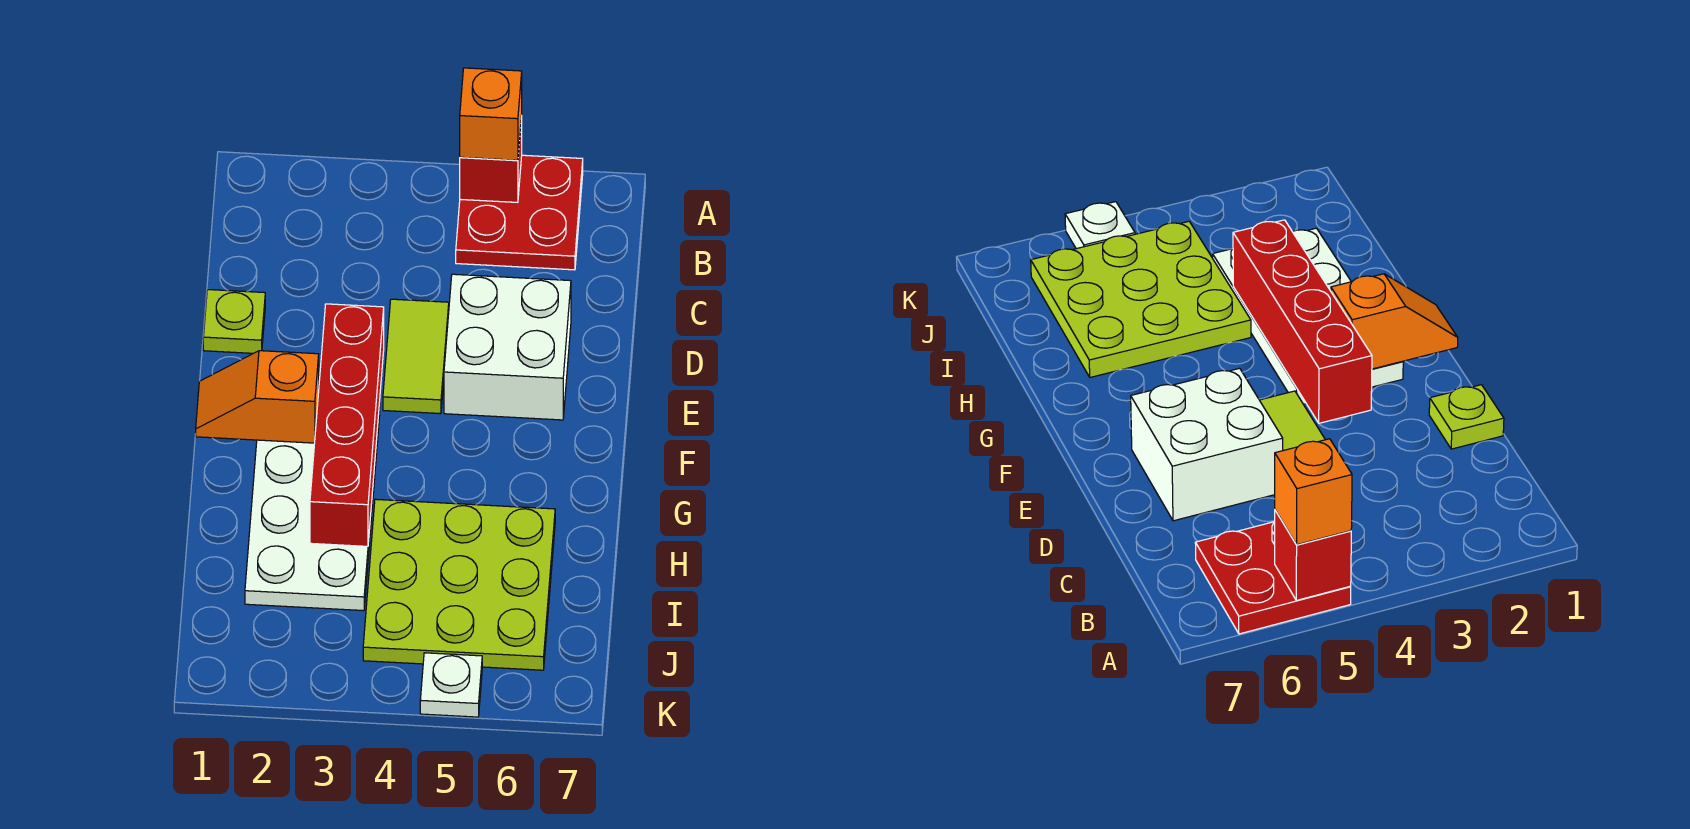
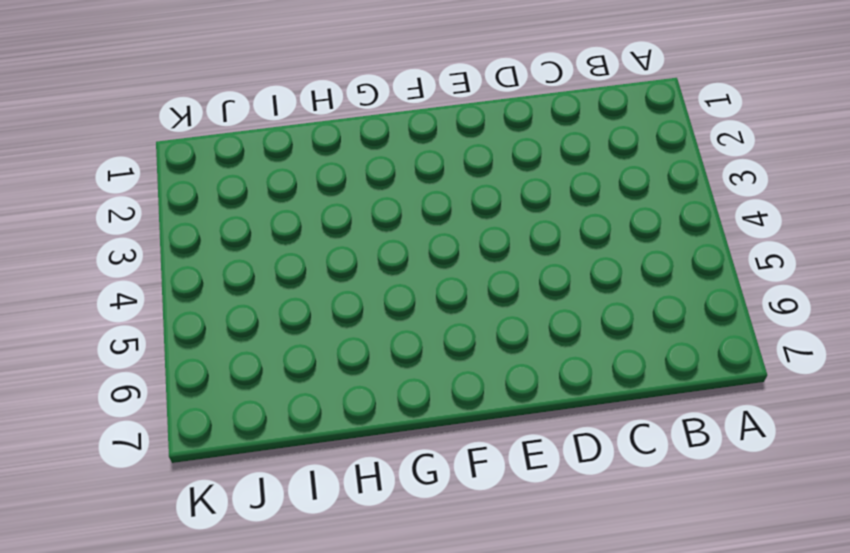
none -> red plate A5:B6 level 1
none -> lime plate D1 level 1

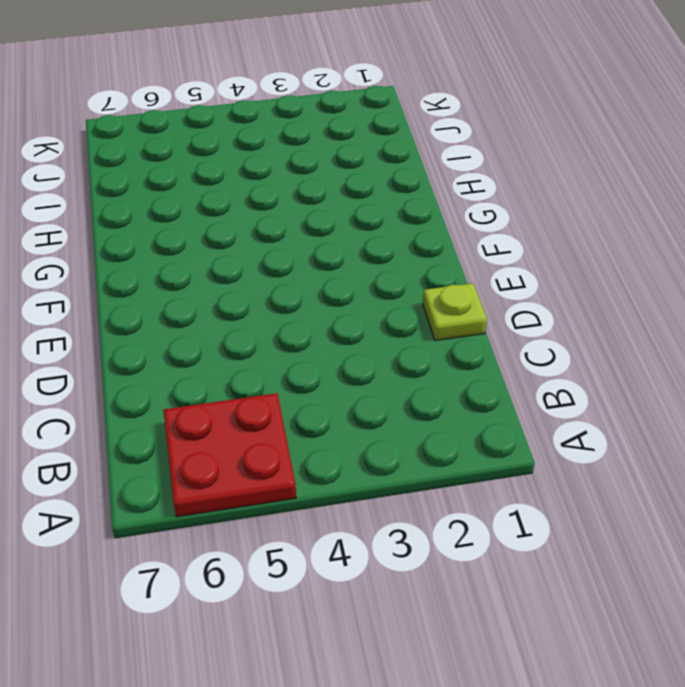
none -> lime tile D4:E4 level 1
none -> white brick D5:E6 level 1

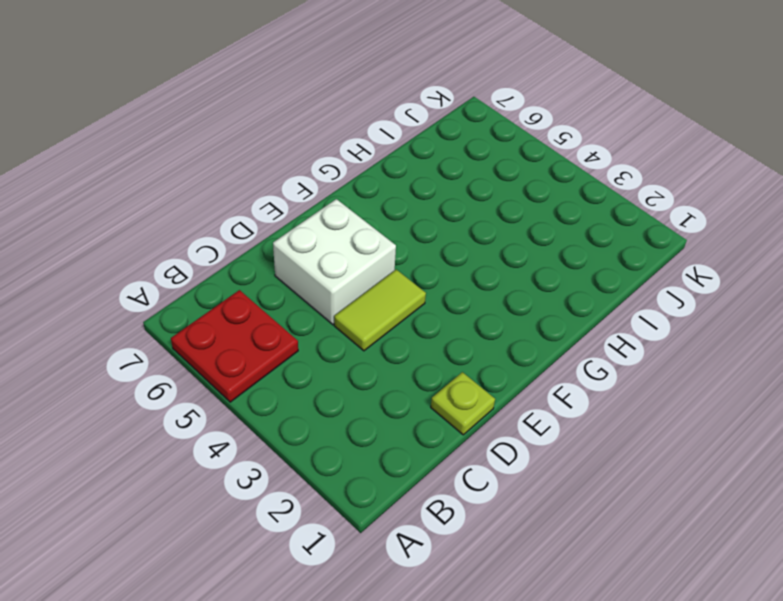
none -> white plate F2:I3 level 1
none -> lime plate H4:J6 level 1

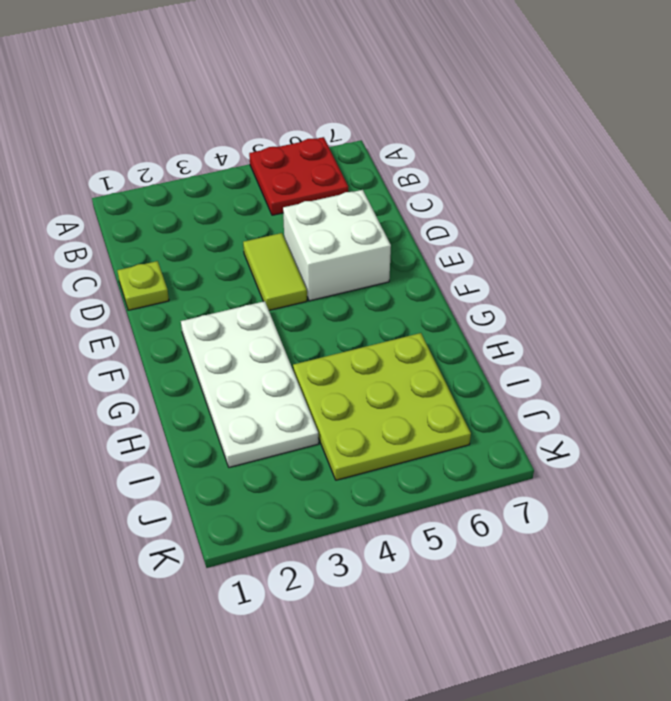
none -> white plate K5 level 1
none -> red brick A5 level 2

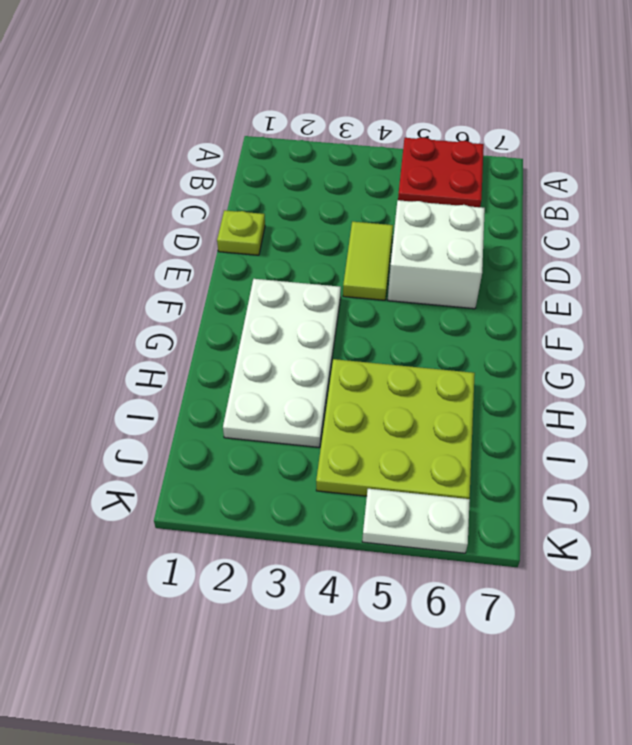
white plate K5:K6 level 1 -> white plate K5 level 1
none -> red brick A5 level 2
none -> red brick E3:H3 level 2

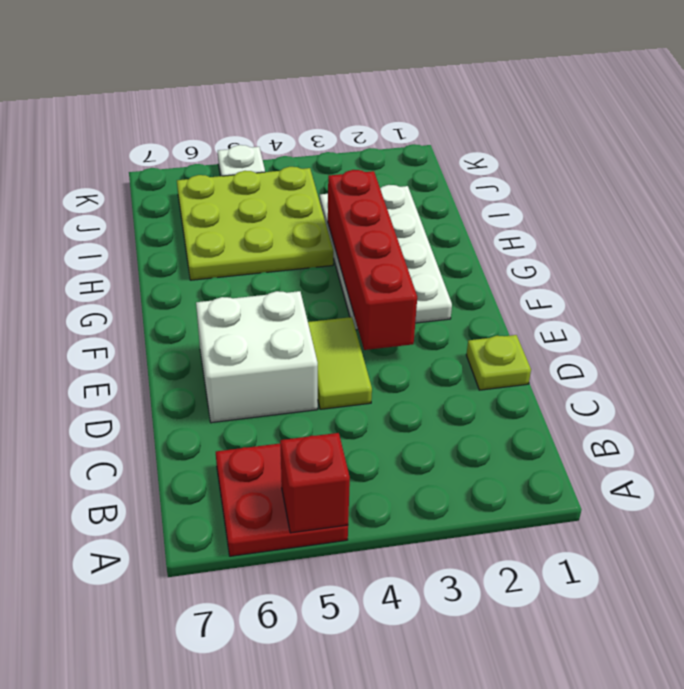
none -> orange slope F1:F2 level 2 top 2
none -> orange brick A5 level 3

